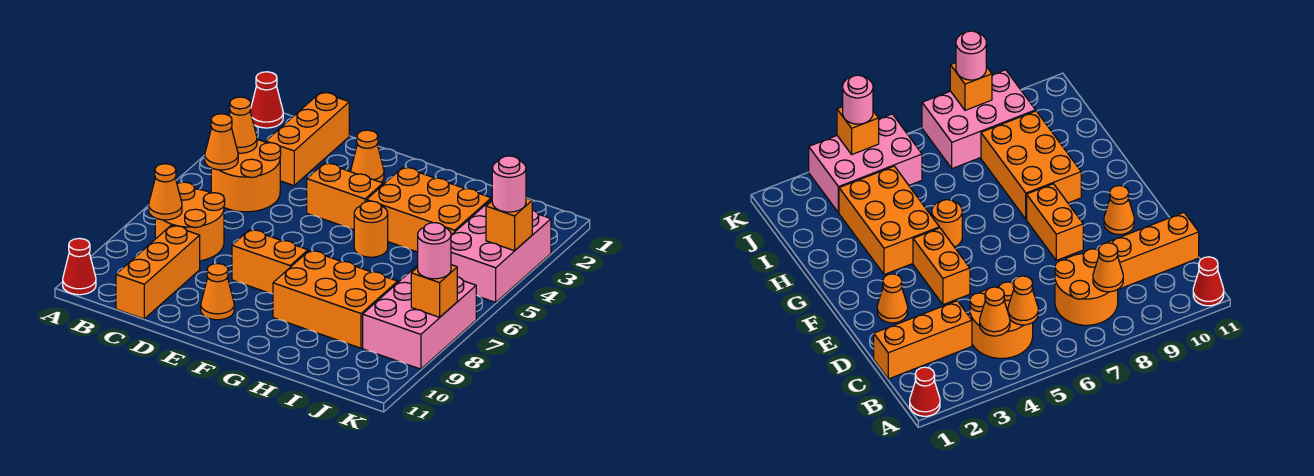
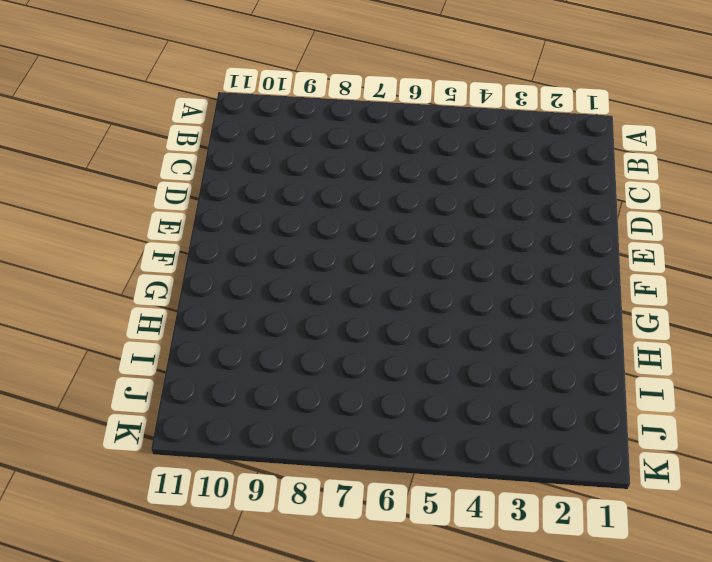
none -> red cone A1 level 1
none -> red cone A11 level 1
none -> orange round brick B4:C5 level 1

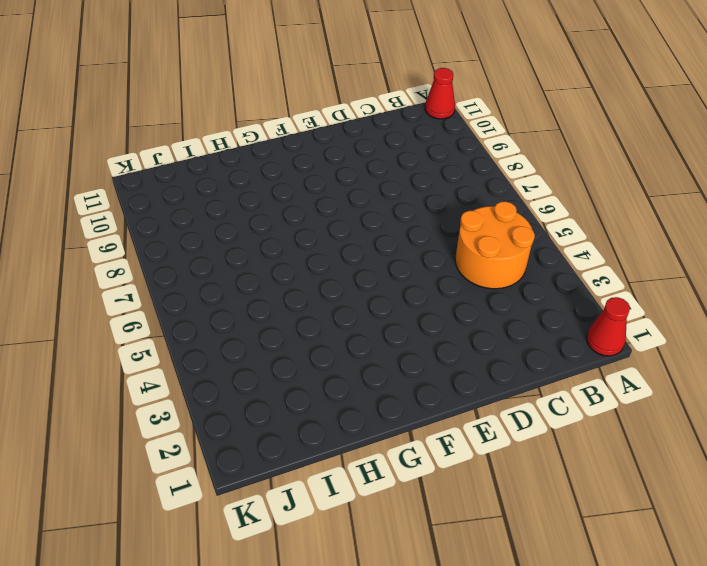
none -> orange round brick B7:C8 level 1
none -> orange brick C1:C3 level 1
none -> orange brick C9:C11 level 1

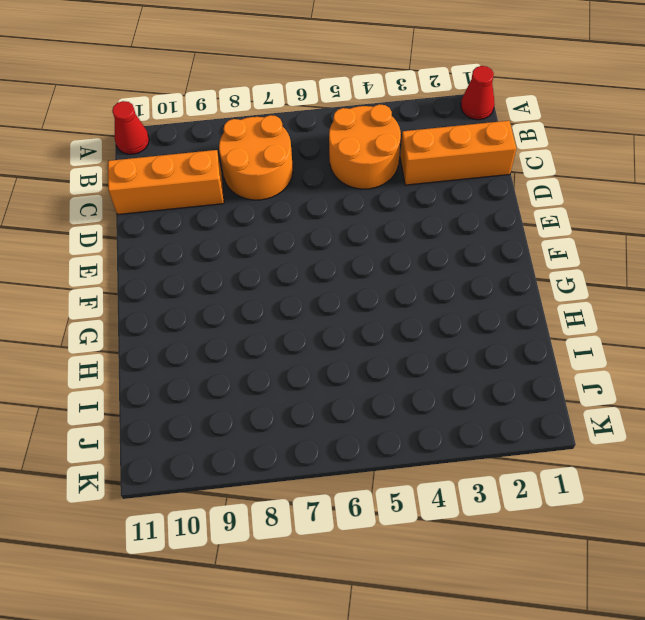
none -> orange cone E2 level 1
none -> orange brick E4:F4 level 1
none -> orange brick E8:F8 level 1

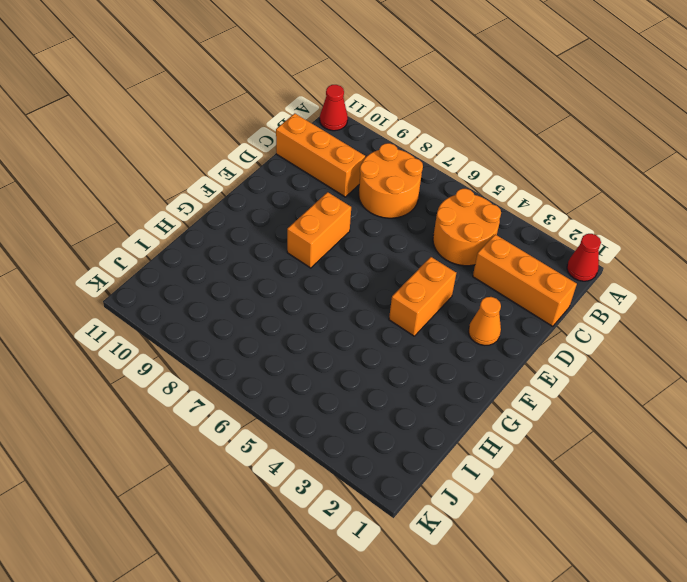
none -> orange cone E10 level 1
none -> orange brick G3:I4 level 1
none -> orange round brick G5 level 1

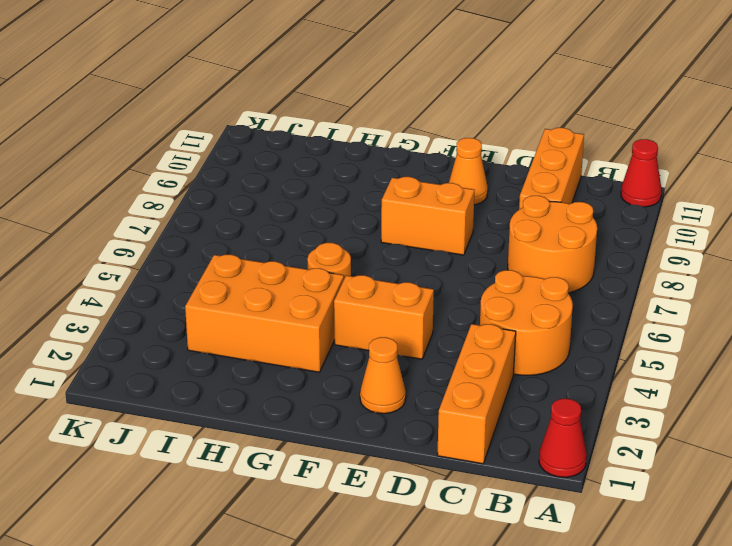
none -> orange brick G8:I9 level 1
none -> pink brick J3:K5 level 1
none -> pink brick J7:K9 level 1

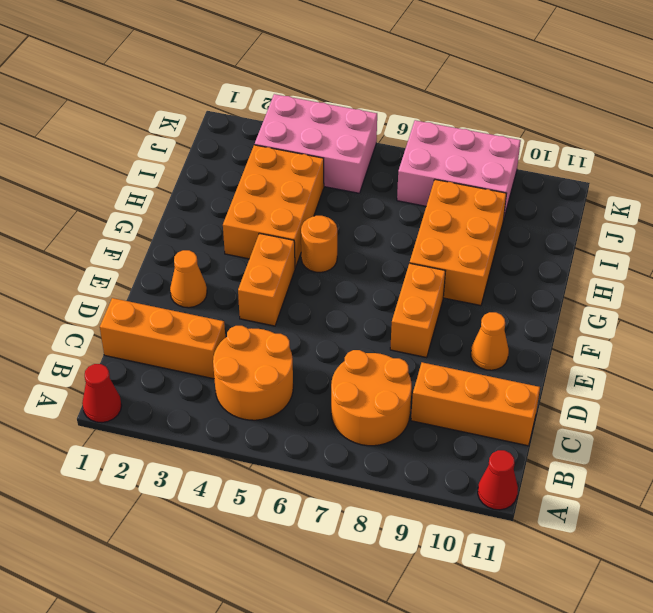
none -> orange cone B4 level 2
none -> orange cone B5 level 2
none -> orange cone B8 level 2

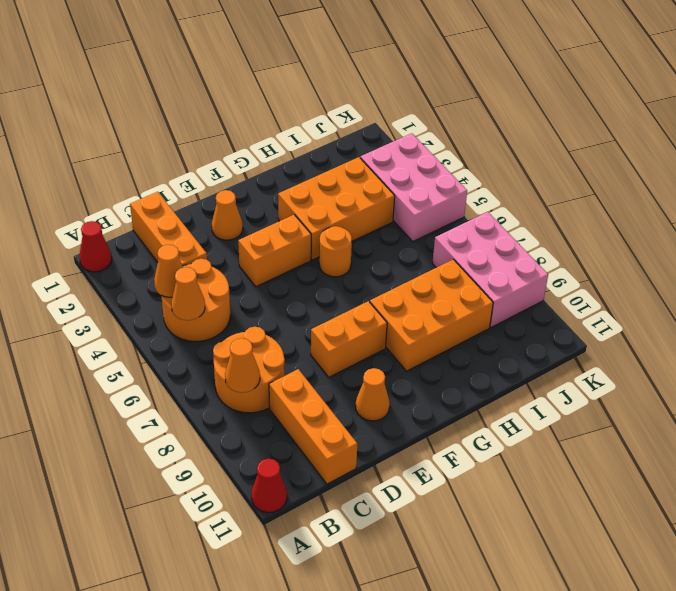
none -> orange brick K4 level 2
none -> orange brick K8 level 2
none -> pink round brick K4 level 3

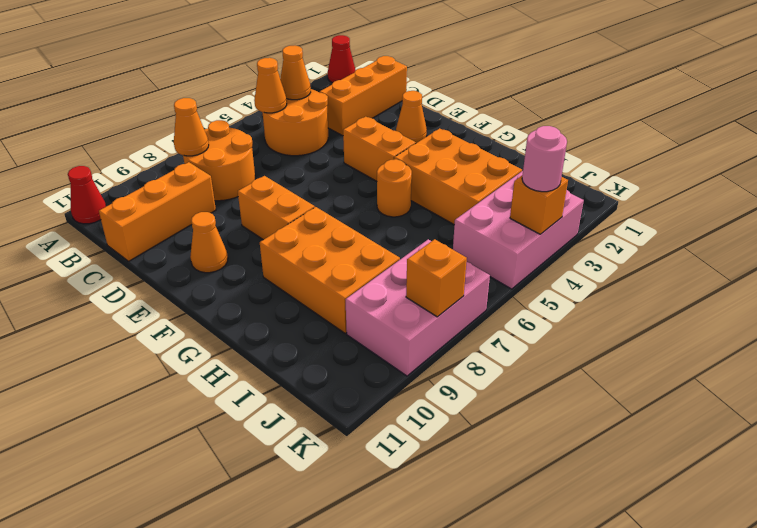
none -> pink round brick K8 level 3

